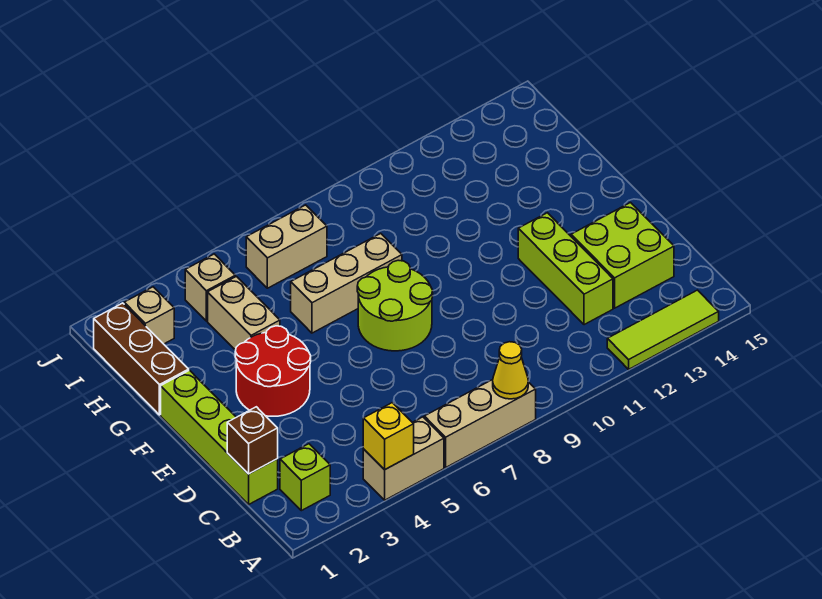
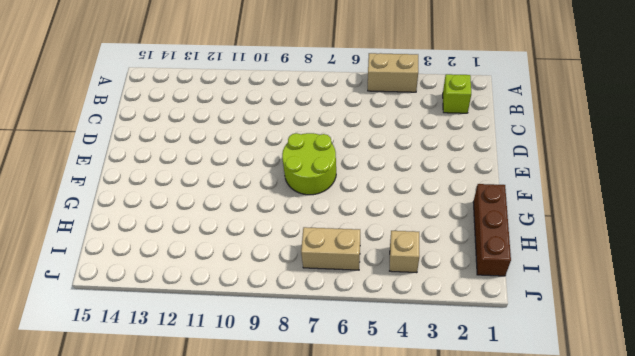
none -> tan brick A6:A8 level 1
none -> lime tile A12:A14 level 1
none -> lime brick C1:F1 level 1

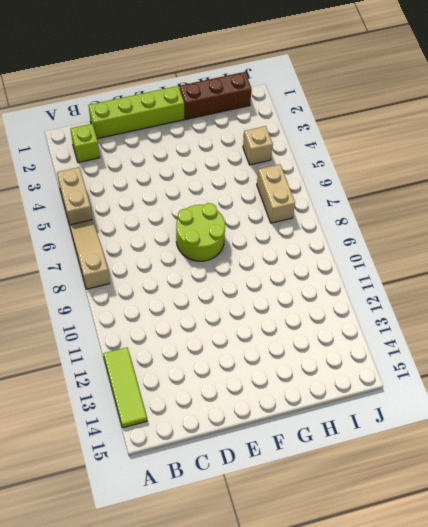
tan slope A6:A8 level 1 top 8 -> tan brick A6:A8 level 1
none -> lime brick C12:E12 level 1
none -> lime brick C13:D14 level 1
none -> red round brick E3:F4 level 1

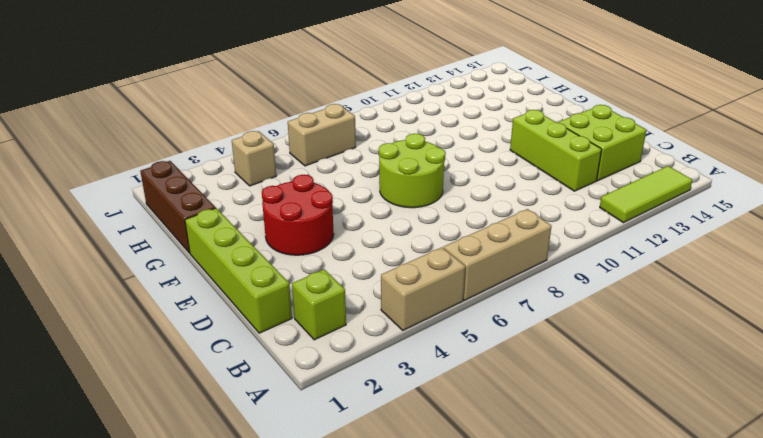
none -> tan brick G4:H4 level 1
none -> tan brick G6:G8 level 1
none -> tan brick I2 level 1

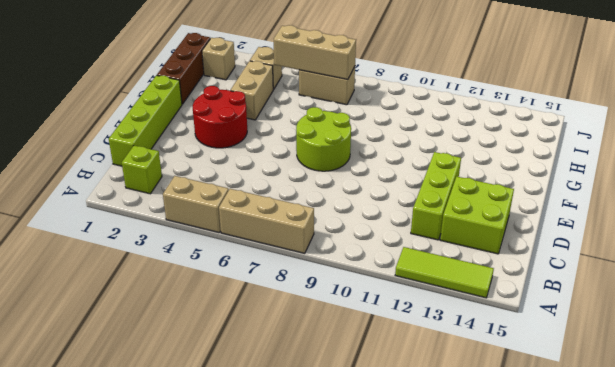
tan brick I5:I7 level 2 -> tan brick G6:G8 level 1
none -> yellow brick A4 level 2
none -> yellow cone A8 level 2
none -> brown brick C1 level 2

